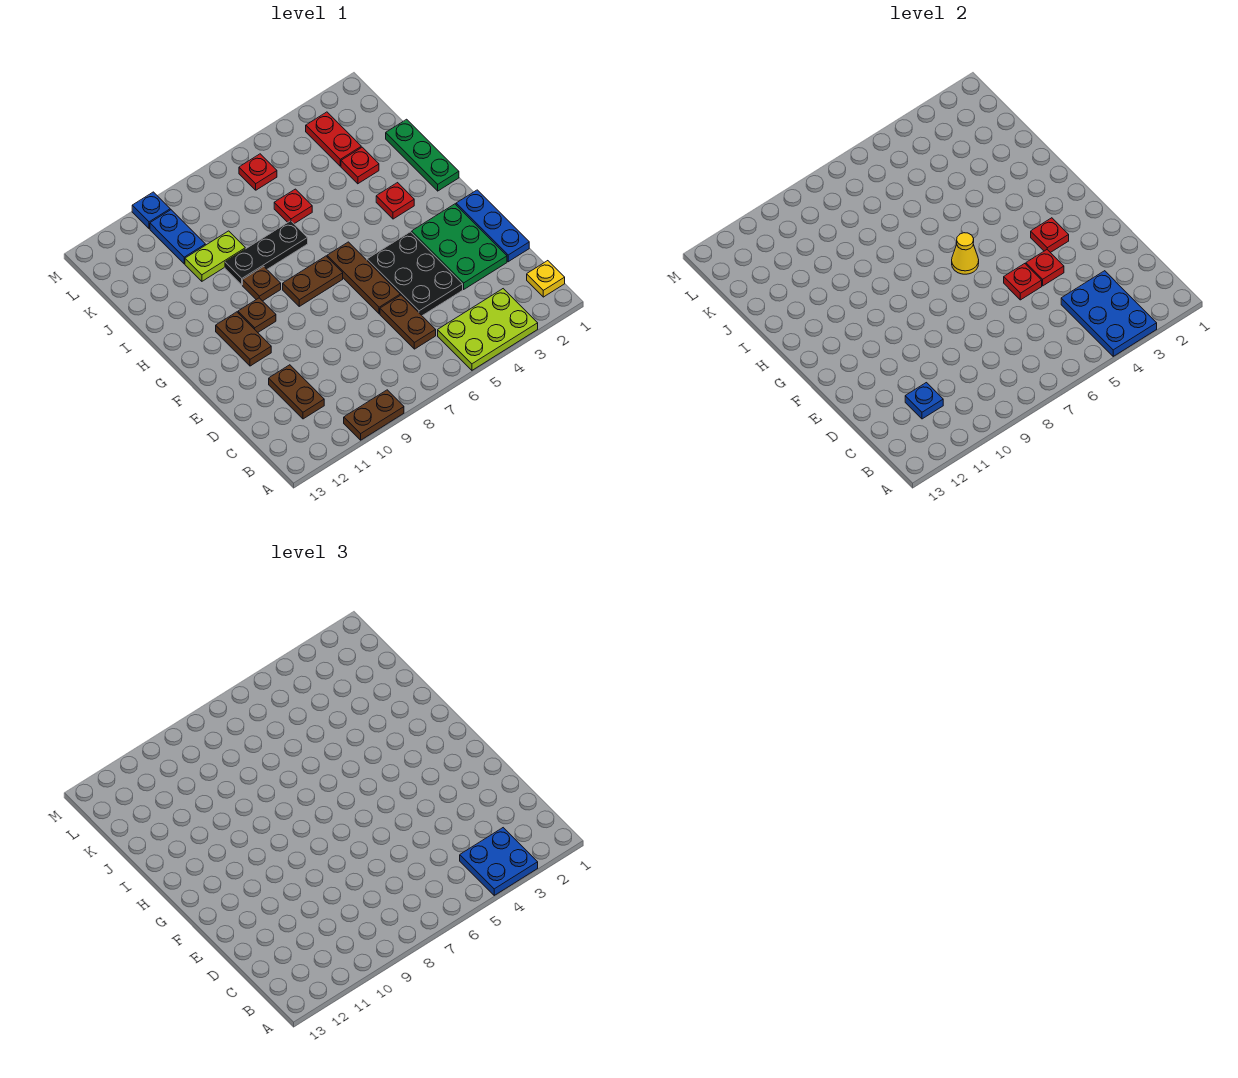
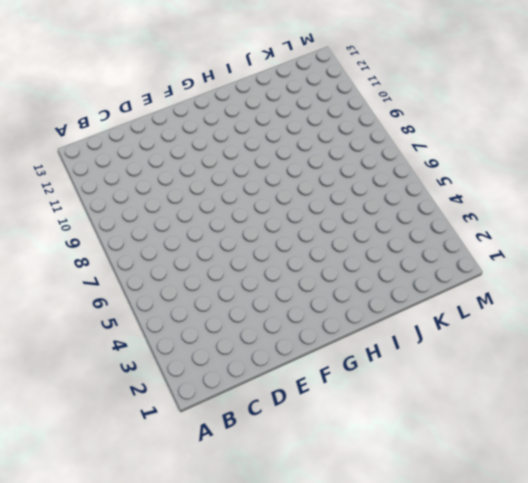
none -> lime plate A3:B5 level 1
none -> brown plate A9:A10 level 1
none -> yellow plate B1 level 1
none -> brown plate C6:D6 level 1

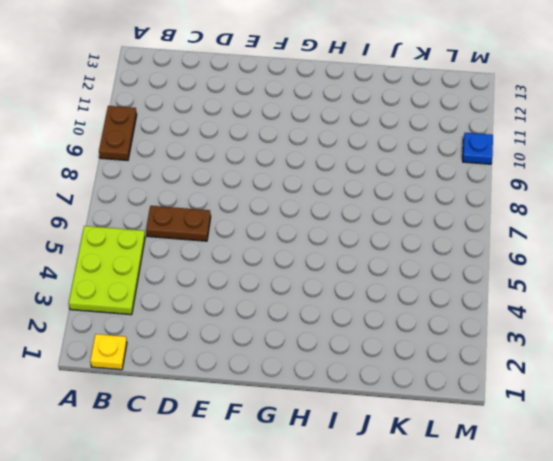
none -> brown plate C11:D11 level 1
none -> blue plate D1:F1 level 1
none -> green plate D2:F3 level 1
none -> black plate D4:F5 level 1

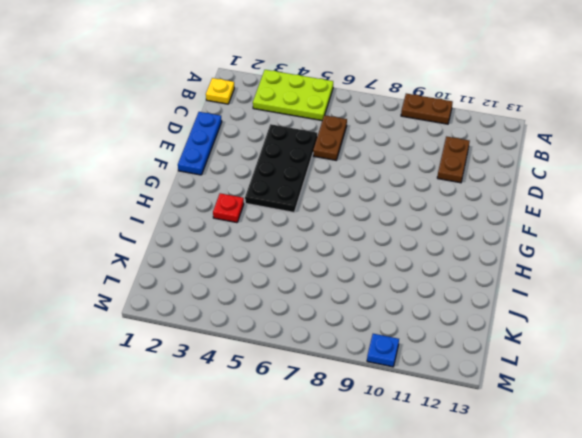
black plate D4:G5 level 1 -> black plate D4:F5 level 1
none -> green plate D2:F3 level 1
none -> brown plate E6:G6 level 1
none -> brown plate F11:G11 level 1
none -> brown plate G7:G8 level 1

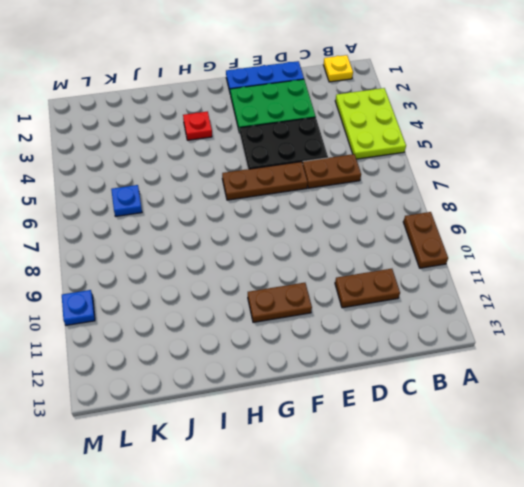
blue plate K6 level 1 -> blue plate C11 level 2
none -> brown plate G7:G8 level 1
none -> brown plate G10 level 1
none -> green plate H1:J1 level 1
none -> brown plate H9 level 1

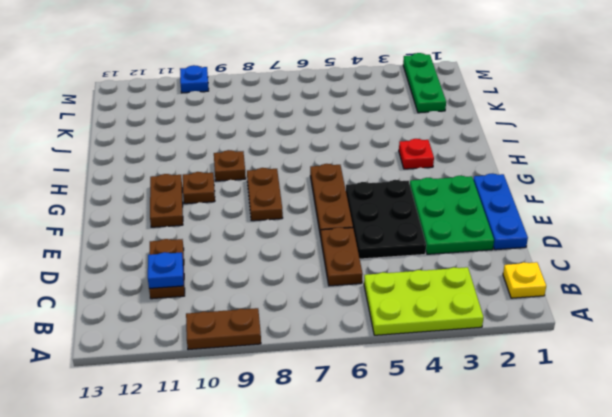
brown plate F8:G8 level 1 -> brown plate G7:G8 level 1
green plate K2:M2 level 1 -> green plate H1:J1 level 1
none -> black plate I7:I9 level 1
none -> red plate J3 level 1
none -> red plate J6 level 1
none -> lime plate J9:J10 level 1

